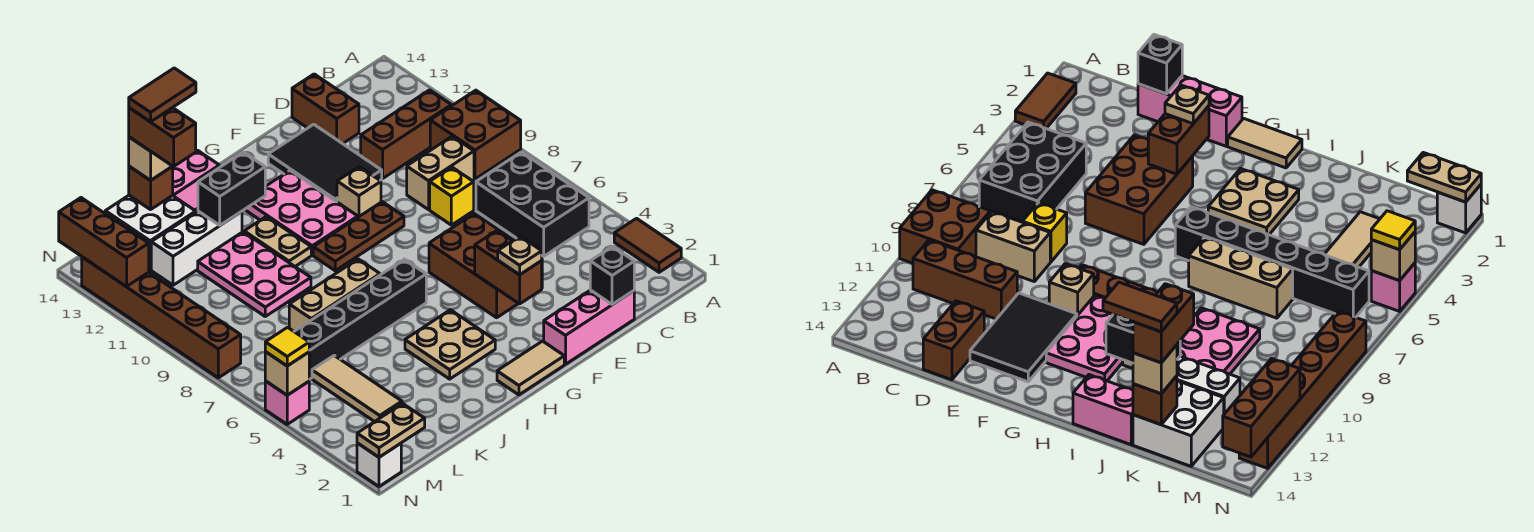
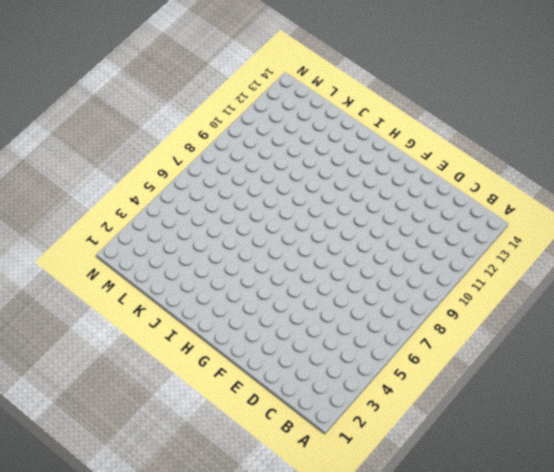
none -> brown tile A2:A3 level 1
none -> brown brick A9:B10 level 1
none -> black brick B5:C7 level 1
none -> brown brick B11:D11 level 1

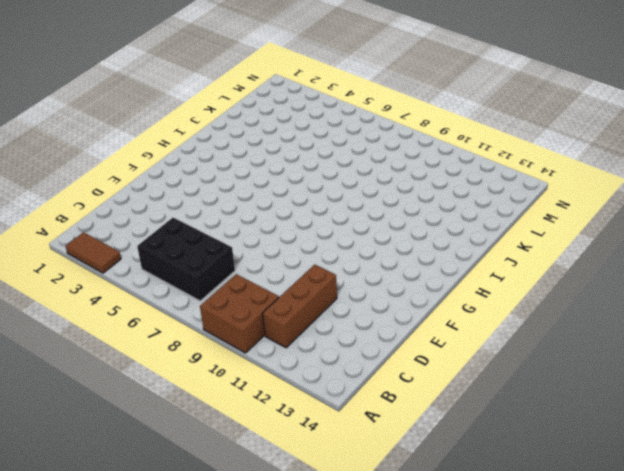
none -> tan brick C9:D9 level 1
none -> pink brick D1:F1 level 1
none -> yellow brick D8 level 1
none -> brown brick D13:D14 level 1

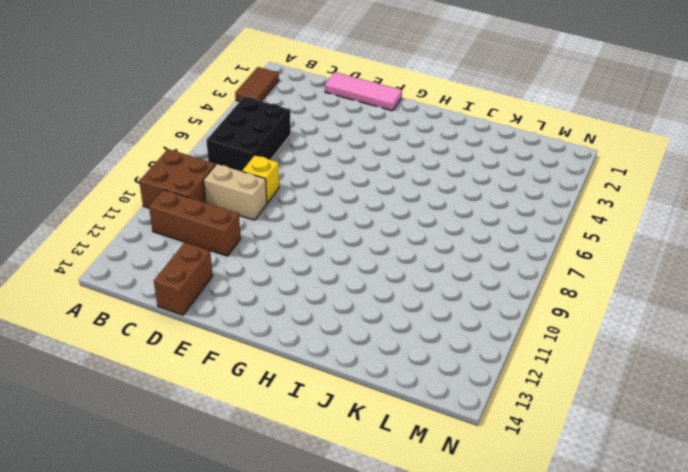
pink tile D1:F1 level 1 -> pink brick D1:F1 level 1
none -> brown brick E4:F6 level 1
none -> black tile E11:F13 level 1
none -> brown plate F9:H9 level 1
none -> tan brick F10 level 1

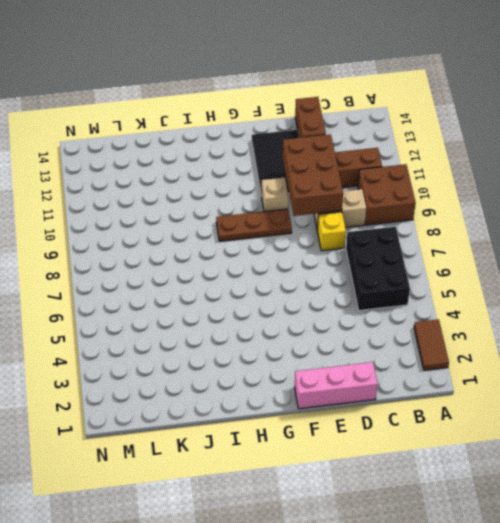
brown brick D9:E11 level 2 -> brown brick E4:F6 level 1
none -> tan tile G1:H1 level 1
none -> pink plate G10:H12 level 1
none -> tan plate H3:I4 level 1
none -> black brick H6:M6 level 1

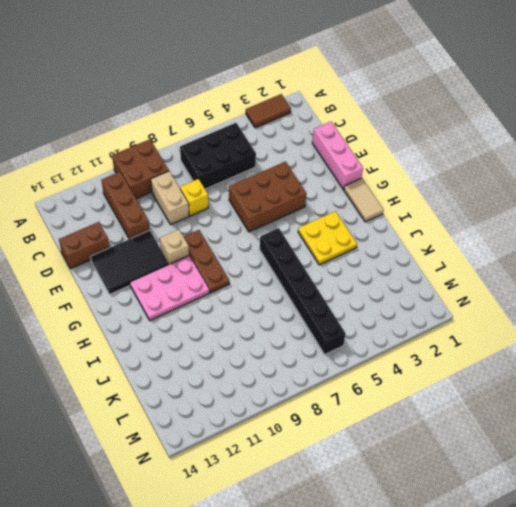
yellow plate H3:I4 level 1 -> tan plate H3:I4 level 1
none -> tan brick I7:K7 level 1
none -> tan plate I10:I11 level 1
none -> pink brick I14:J14 level 1
none -> pink plate J9:K11 level 1

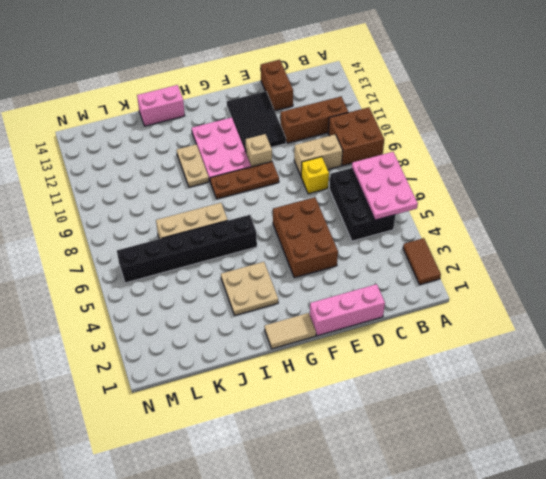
pink plate A5:B7 level 2 -> pink plate J9:K11 level 1
none -> white brick J12:L12 level 1
none -> white brick K13:L14 level 1
none -> tan tile L3:L5 level 1
none -> white brick N1 level 1

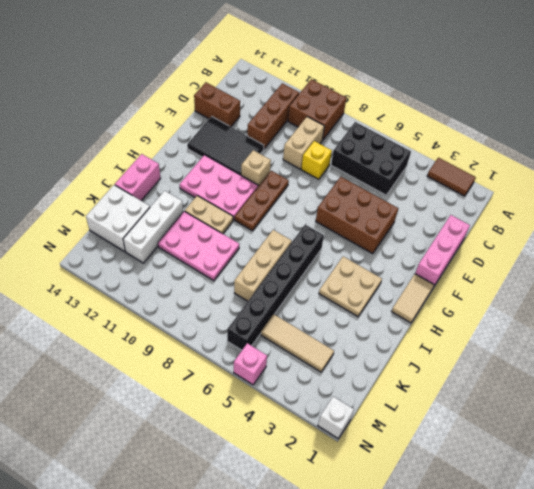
none -> brown brick N8:N13 level 1
none -> black brick D1 level 2
none -> brown brick F3:F4 level 2
none -> black brick I12:J12 level 2

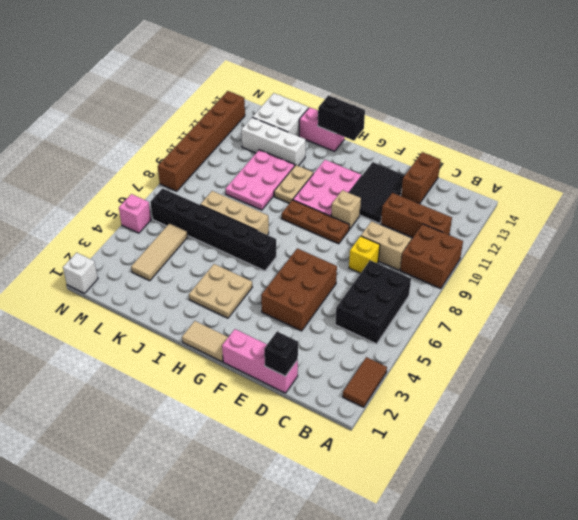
black brick H14:I14 level 2 -> black brick I12:J12 level 2
none -> brown brick F3:F4 level 2
none -> brown brick K14 level 2
none -> tan plate M1:N1 level 2
none -> tan brick N5 level 2

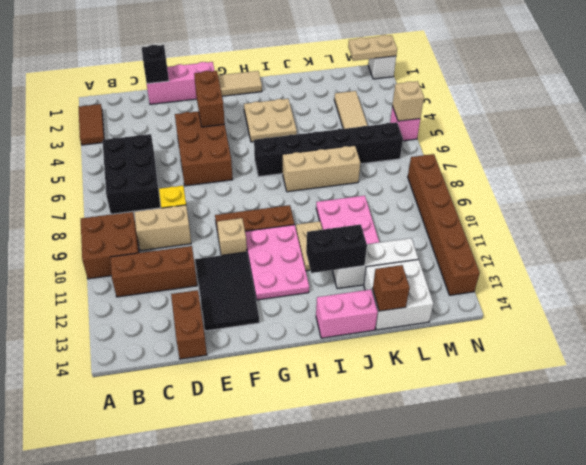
none -> brown brick N12:N14 level 2
none -> tan plate F3 level 3
none -> tan brick K14 level 3
none -> yellow tile N5 level 3

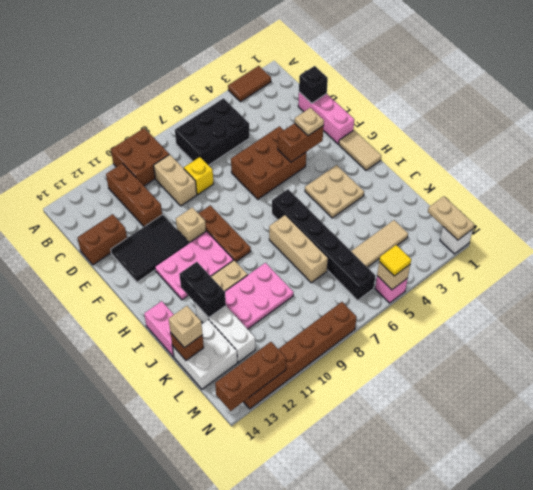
none -> brown brick K13:K14 level 4
none -> brown tile J14:K14 level 5

